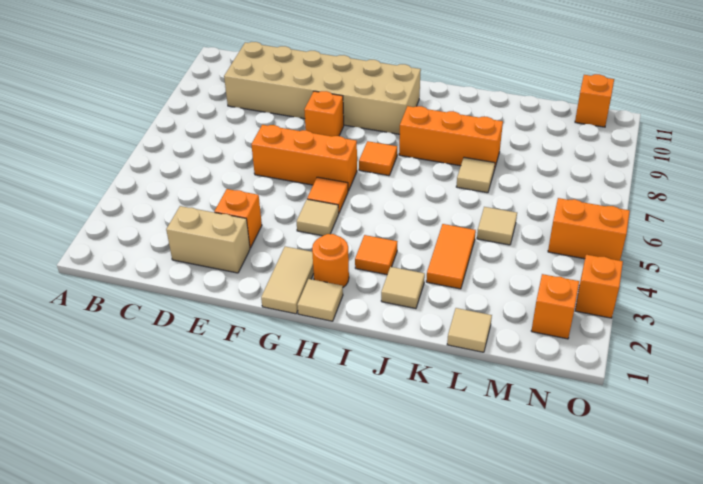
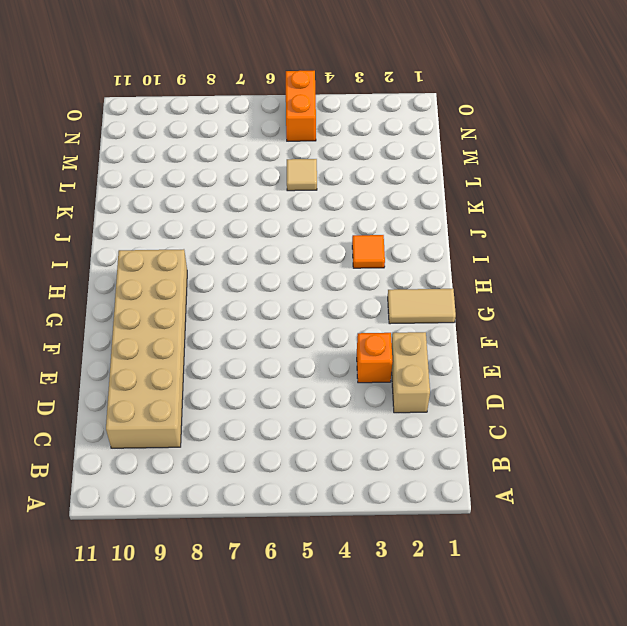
none -> orange brick E6:G6 level 1
none -> orange brick F8 level 1
none -> tan tile G4 level 1

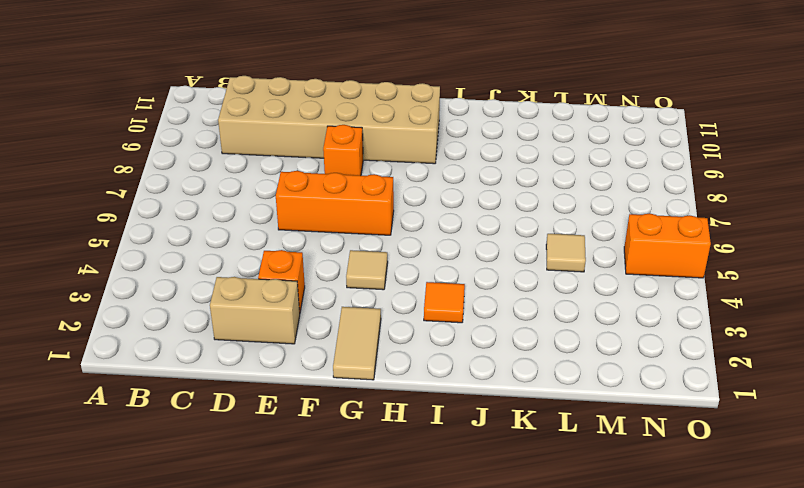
none -> orange tile G5 level 1
none -> tan tile H1 level 1
none -> orange round brick H2 level 1

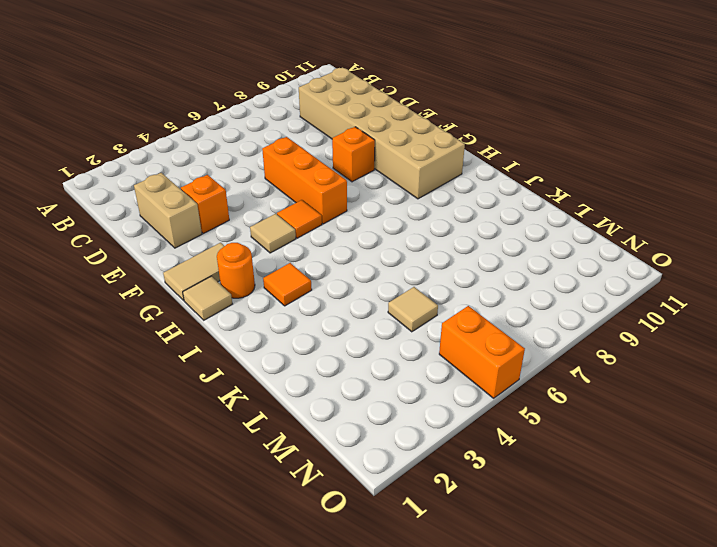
none -> orange tile H7 level 1
none -> orange brick I8:K8 level 1
none -> tan tile J2 level 1

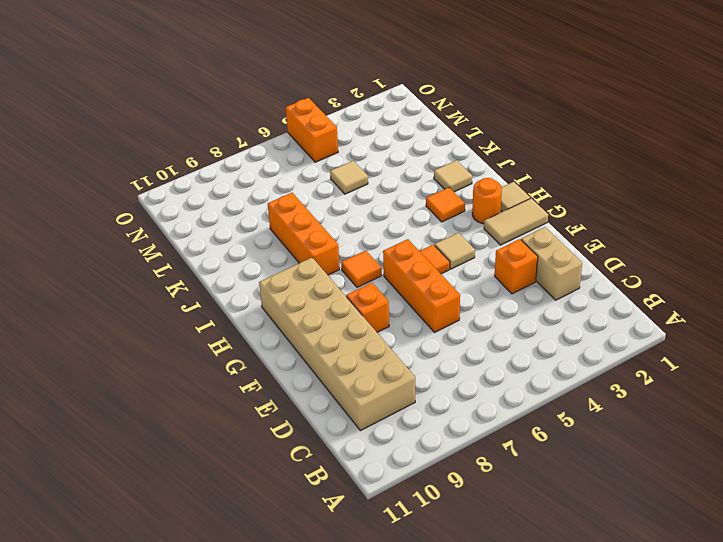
none -> orange tile K3:K4 level 1
none -> tan tile K7 level 1
none -> tan tile L1 level 1

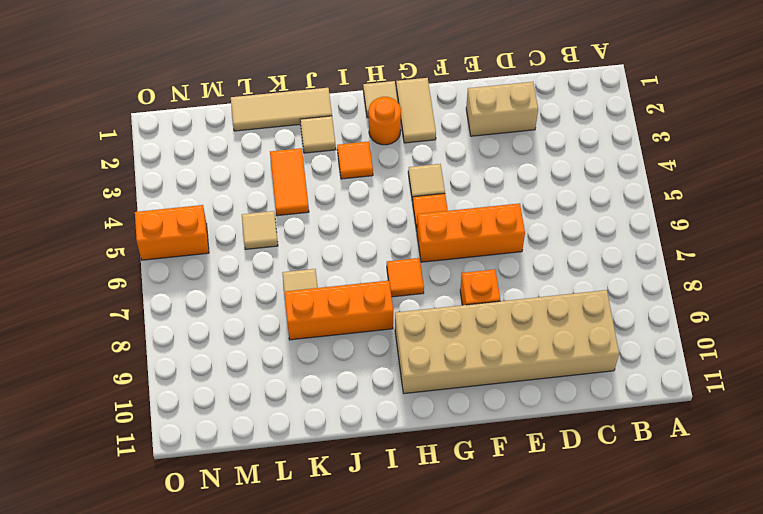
tan tile J1:L1 level 1 -> tan tile L1 level 1
none -> orange brick E3 level 1
none -> orange brick N2 level 1
none -> orange brick N11 level 1

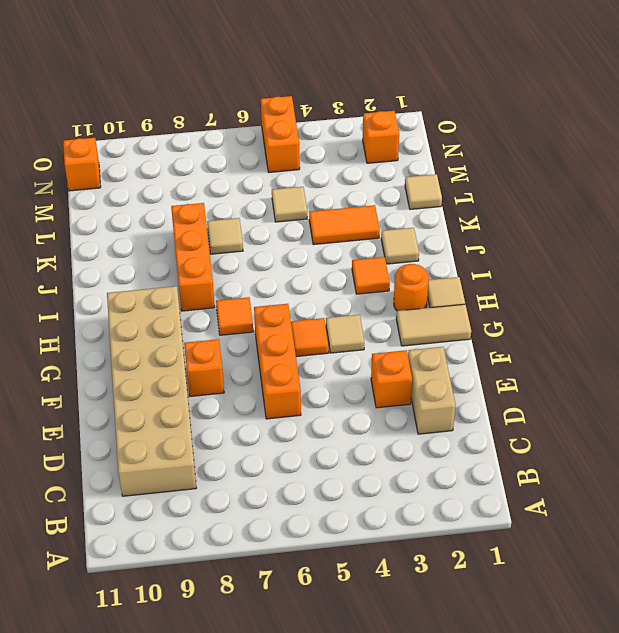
none -> orange brick O3 level 1

